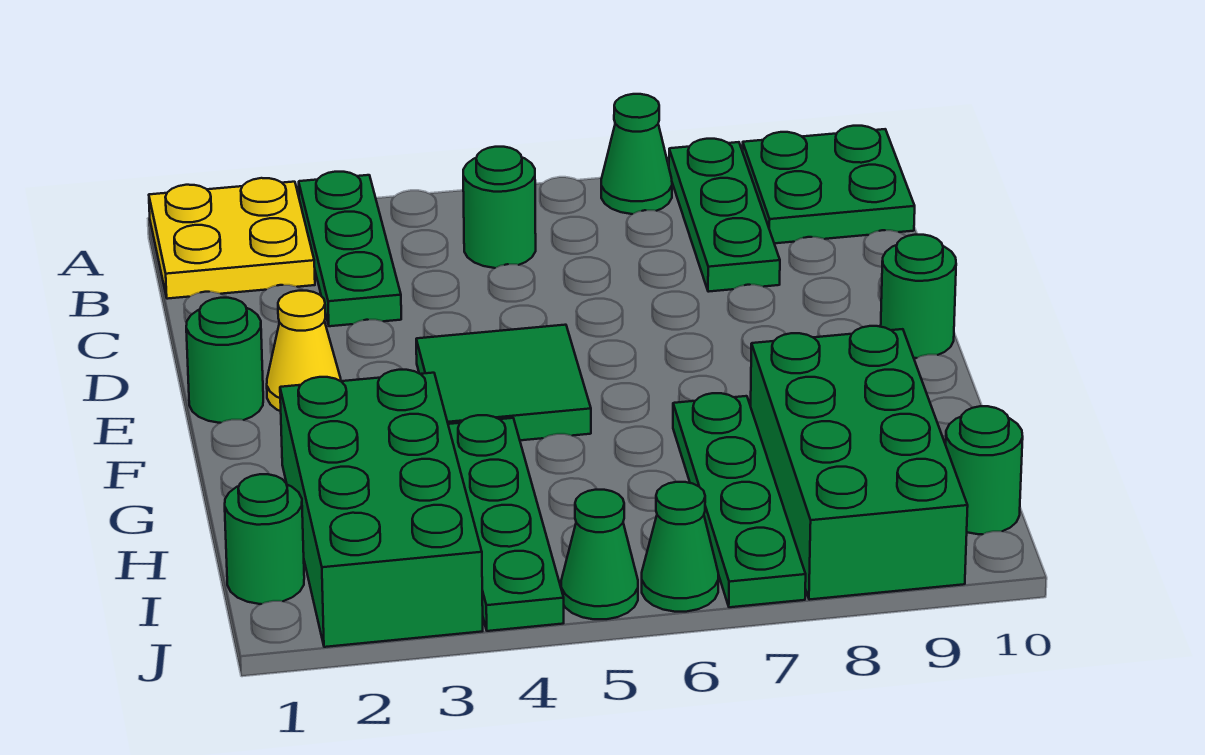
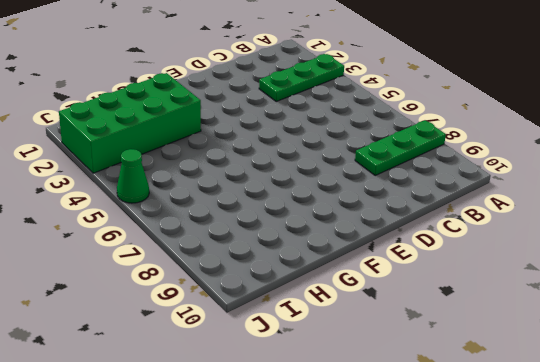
none -> yellow plate A1:B2 level 1
none -> green cone A7 level 1
none -> green plate A9:B10 level 1

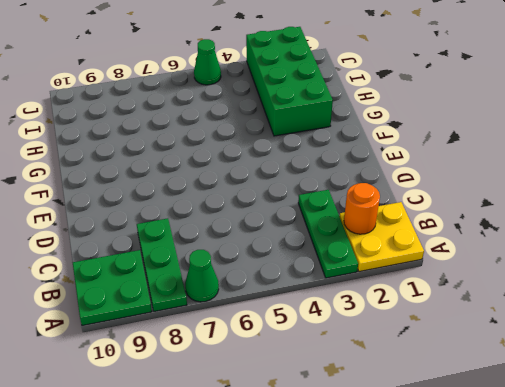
orange round brick B2 level 2 -> none
none -> green round brick B5 level 1
none -> green round brick E1 level 1
none -> yellow cone E2 level 1

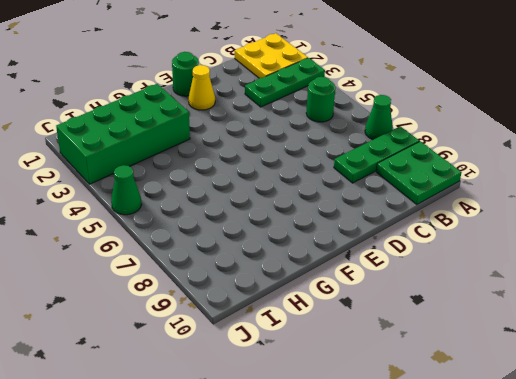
none -> green tile E4:F5 level 1
none -> green round brick E10 level 1
none -> green plate G4:J4 level 1

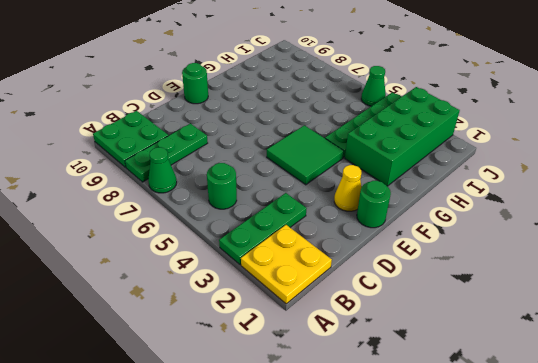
none -> green plate G7:J7 level 1
none -> green brick G8:J9 level 1
none -> green round brick I1 level 1

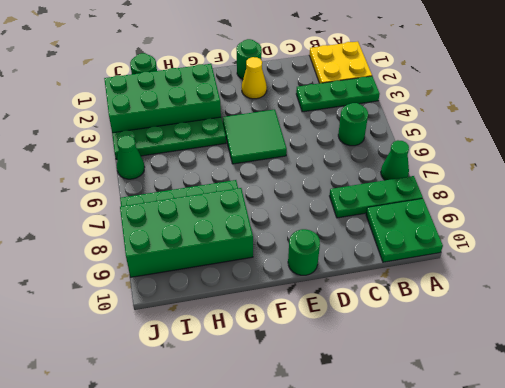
none -> green round brick I10 level 1
none -> green cone J6 level 1

